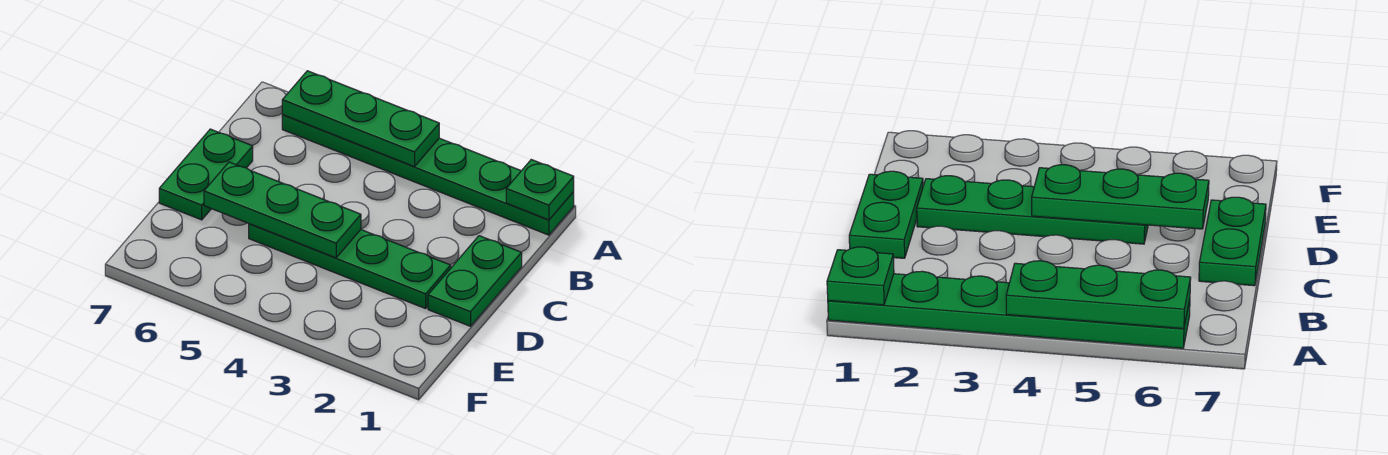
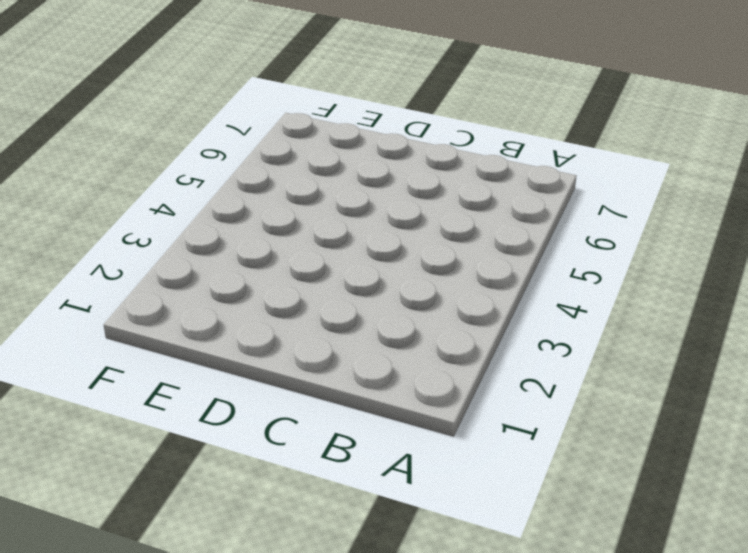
none -> green plate A1:A6 level 1
none -> green plate C1:D1 level 1

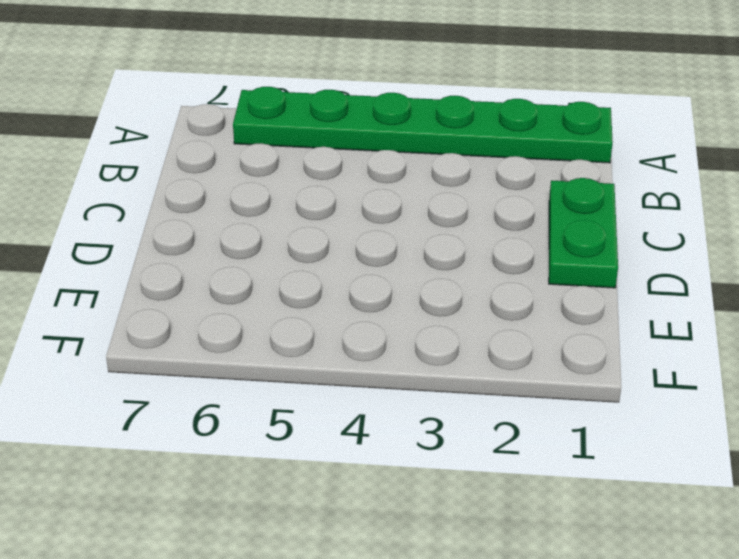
none -> green plate C7:D7 level 1
none -> green plate D2:D5 level 1

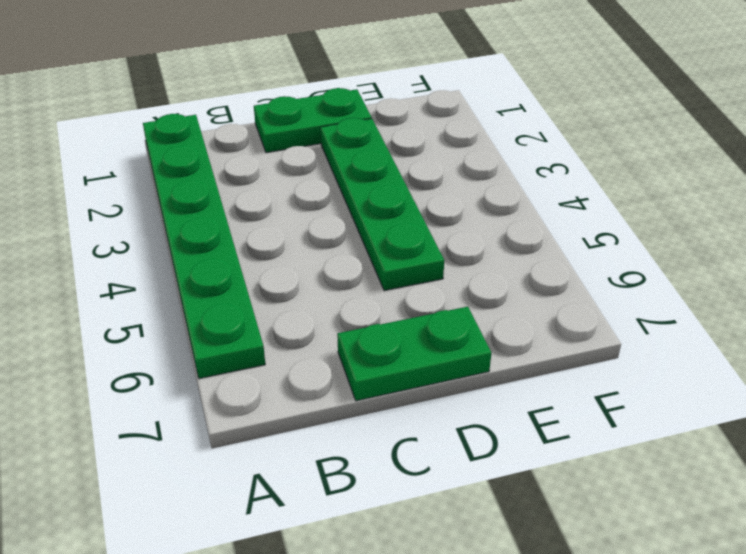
none -> green plate A1 level 2
none -> green plate A4:A6 level 2

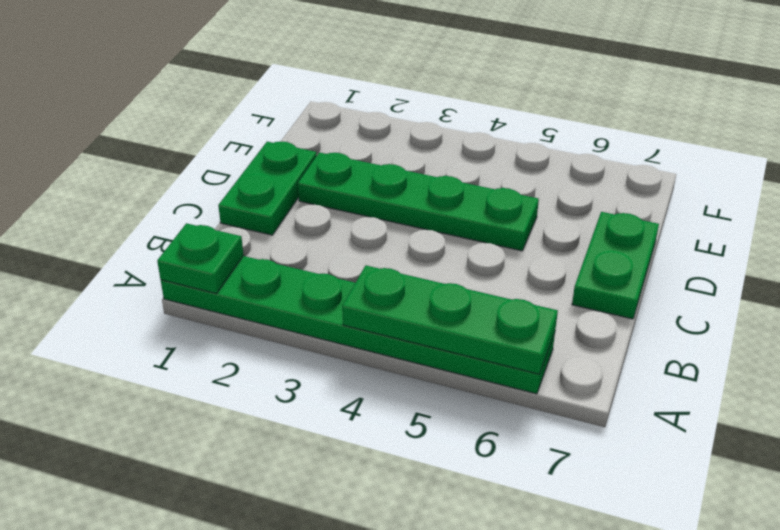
none -> green plate D4:D6 level 2

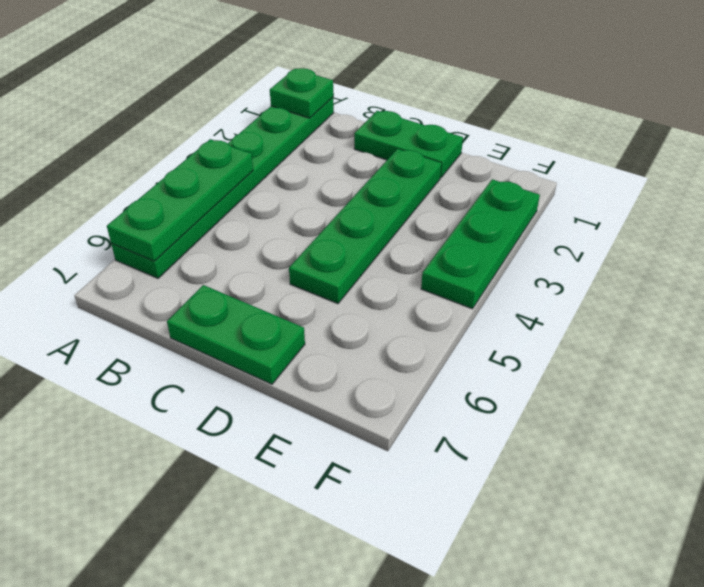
green plate F2:F4 level 1 -> green plate D4:D6 level 2

